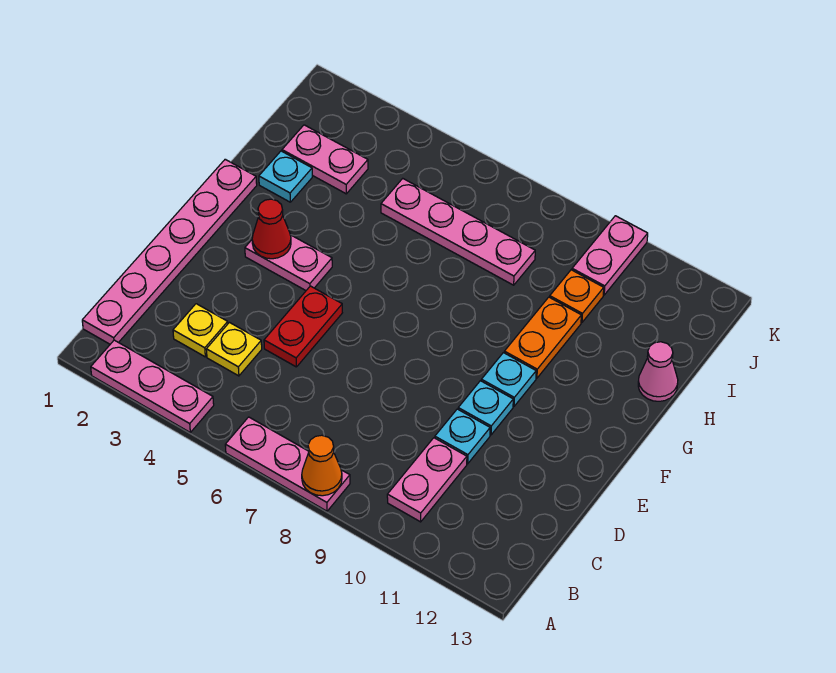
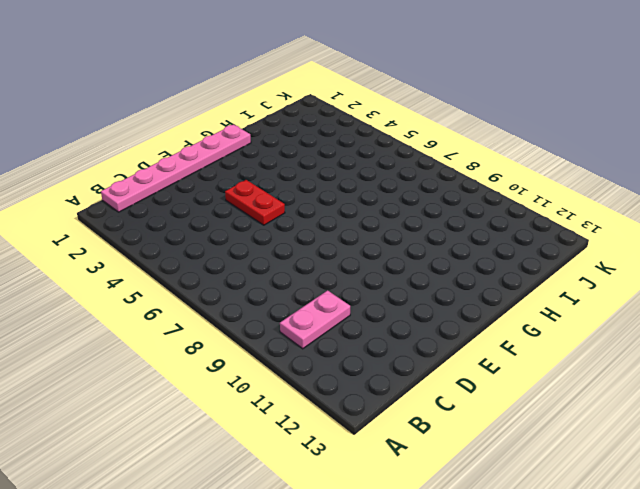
red plate E4:E5 level 1 -> red plate D5:E5 level 1
none -> pink plate A2:A4 level 1
none -> pink plate A6:A8 level 1
none -> yellow plate C3 level 1

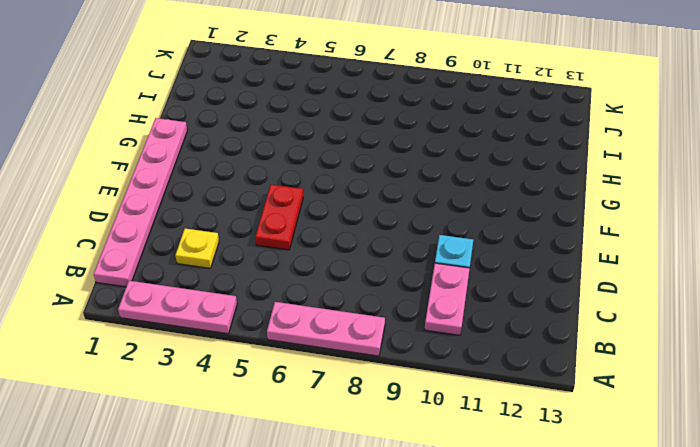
none -> yellow plate C4 level 1
none -> cyan plate E10 level 1
none -> pink plate F3:F4 level 1

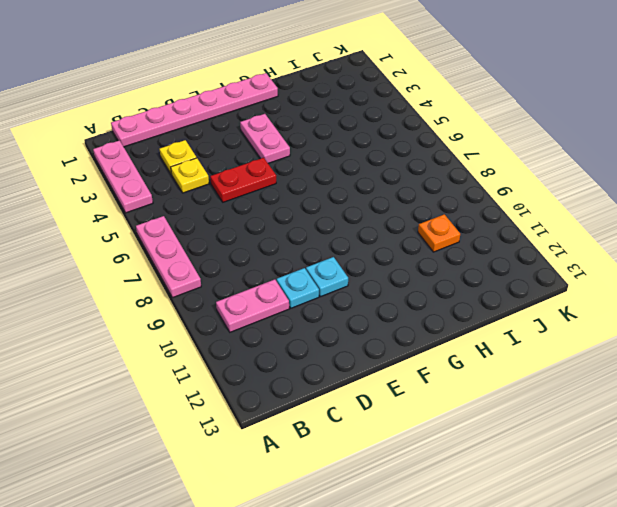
none -> cyan plate F10 level 1
none -> orange plate G10:H10 level 1
none -> cyan plate H2 level 1

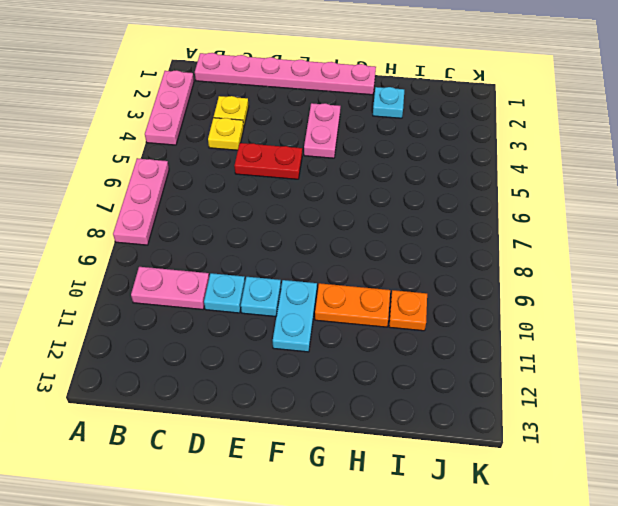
cyan plate F10:F11 level 1 -> cyan plate F10 level 1
none -> pink cone H13 level 1
none -> pink plate I2:I3 level 1
none -> pink plate I5:I8 level 1

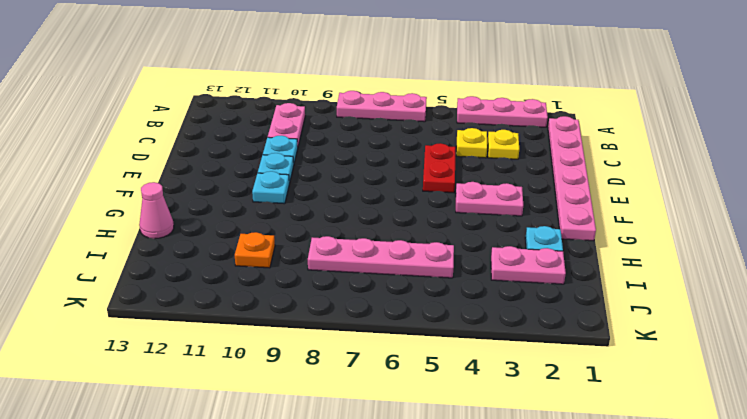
none -> orange plate G10:H10 level 1
none -> pink plate J10:K10 level 1
none -> orange cone A8 level 2

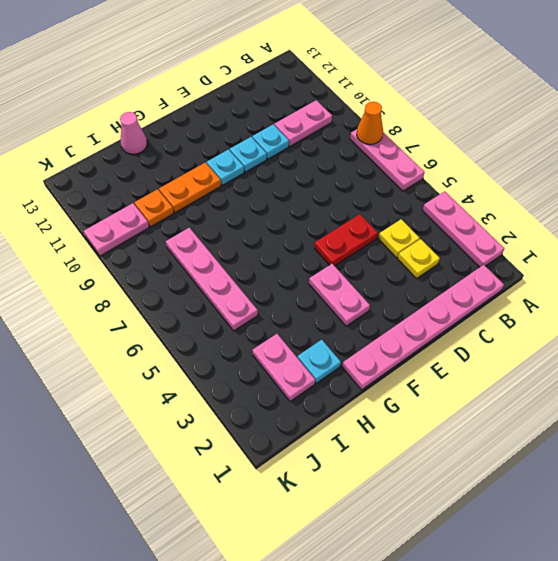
none -> red cone F3 level 2

